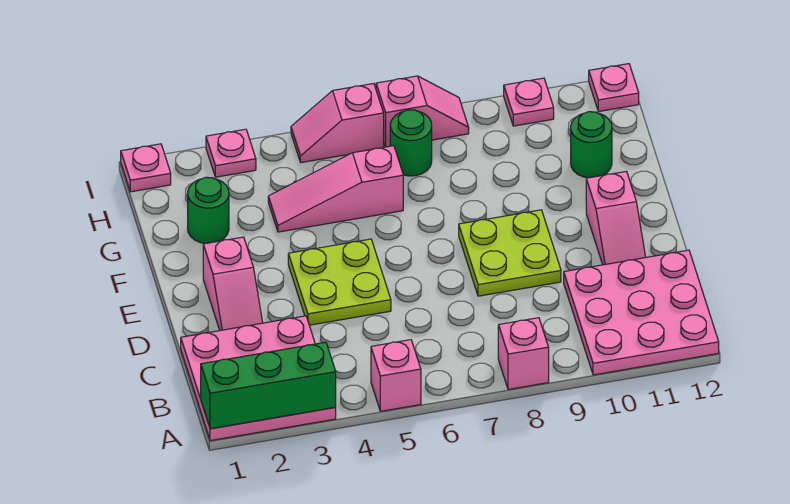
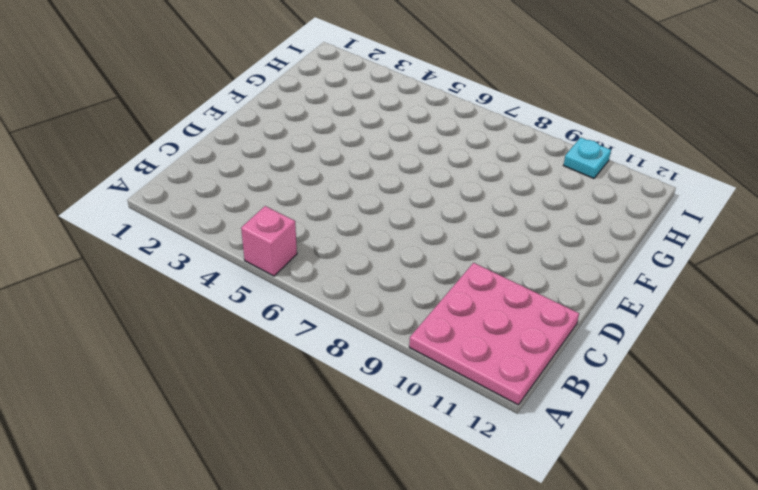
cyan plate I10 level 1 -> pink plate I10 level 1
none -> pink plate A1:C3 level 1
none -> pink brick A8 level 1
none -> pink slope D2:E2 level 1 top E

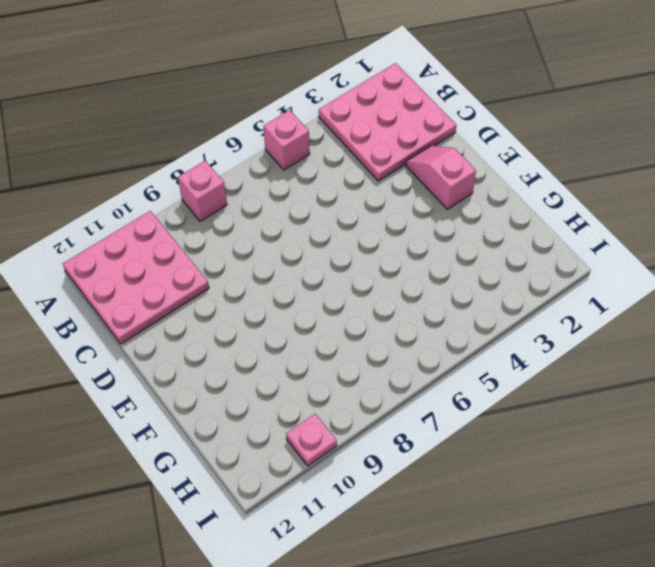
none -> lime plate D4:E5 level 1
none -> lime plate D8:E9 level 1
none -> pink slope D11:E11 level 1 top E

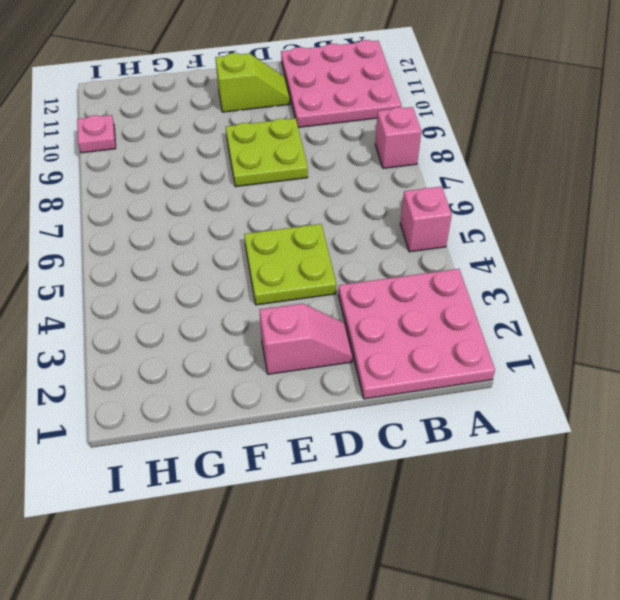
lime slope D11:E11 level 1 top E -> pink slope D11:E11 level 1 top E
none -> green round brick G2 level 1
none -> pink slope G4:G6 level 1 top 6
none -> green round brick G11 level 1

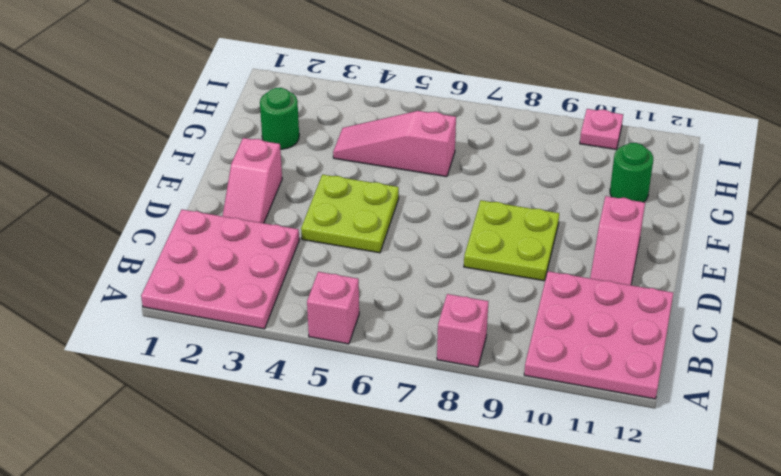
none -> green round brick H7 level 1
none -> pink plate I1 level 1
none -> pink plate I3 level 1

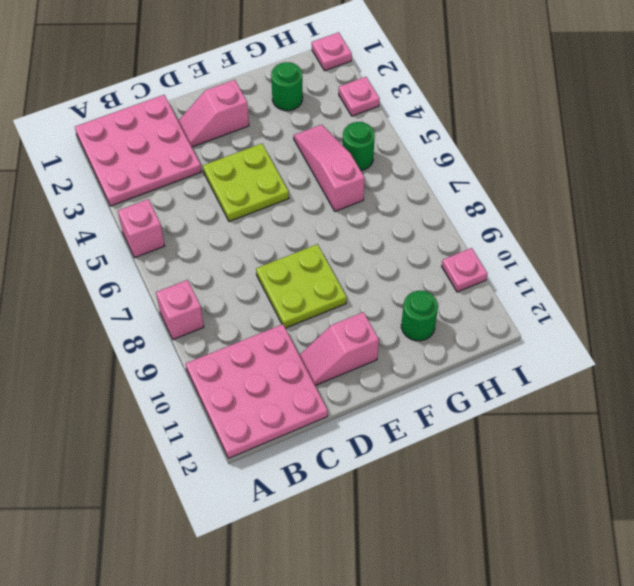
green round brick H5 level 1 -> green round brick H7 level 1
none -> pink slope I5:I6 level 1 top 6
none -> pink slope I7:I8 level 1 top 7
none -> pink plate I12 level 1

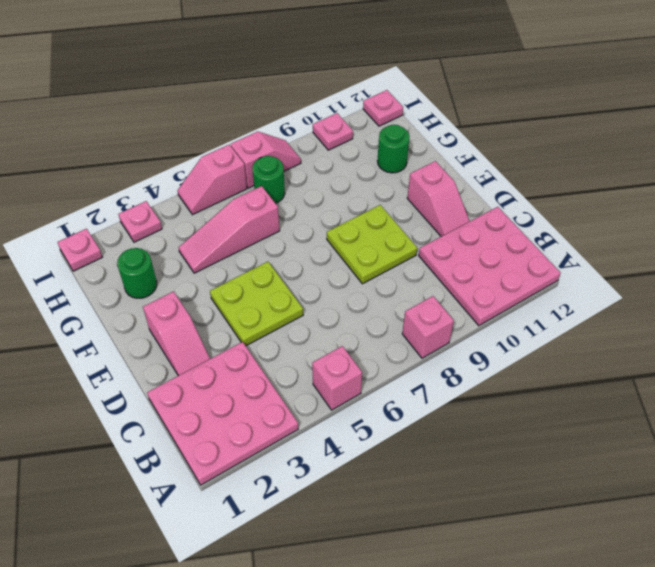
none -> green brick A1:A3 level 2

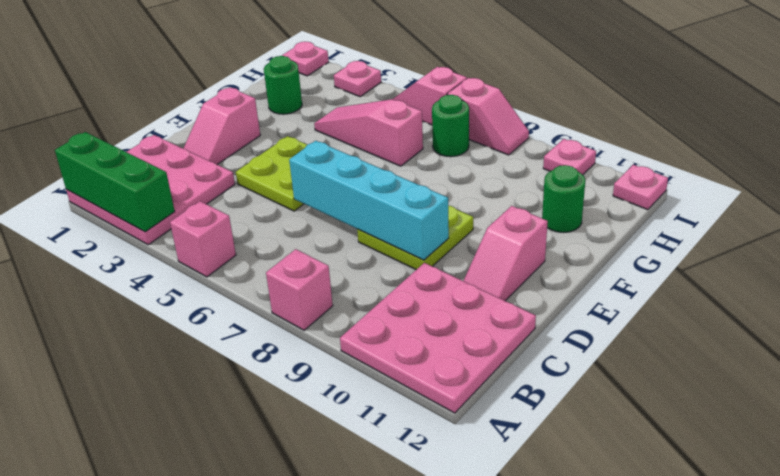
cyan brick D6:D9 level 2 -> none

